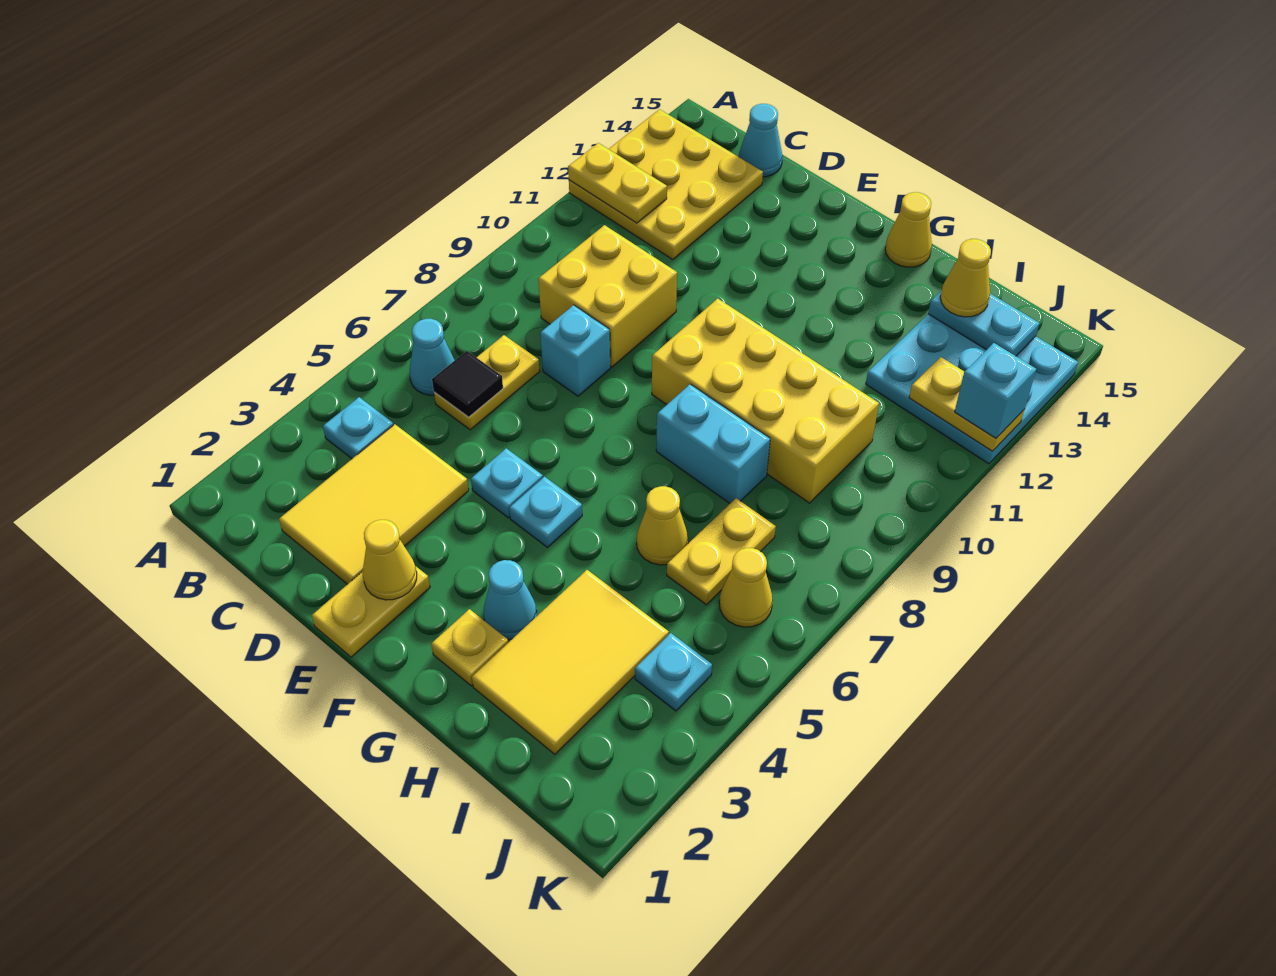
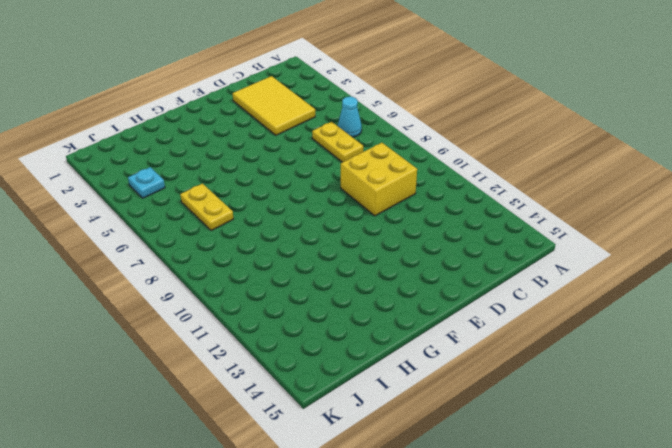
none -> yellow plate A12:C14 level 1
none -> cyan plate B4 level 1
none -> cyan cone C15 level 1

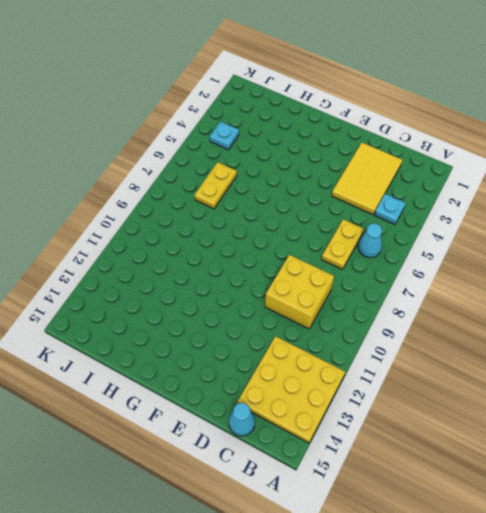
none -> cyan brick D8 level 1
none -> yellow plate E1:E2 level 1
none -> cyan plate E5 level 1

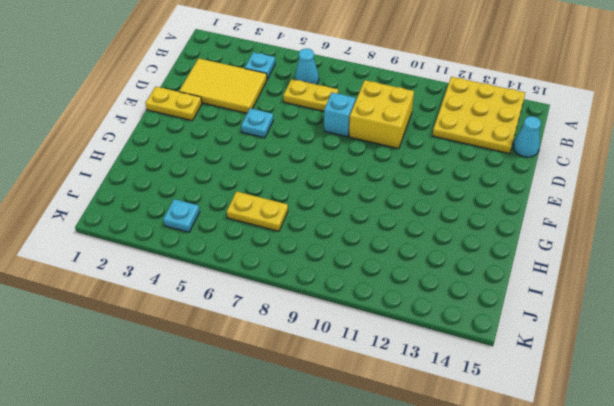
none -> cyan plate F5 level 1
none -> yellow brick F9:I10 level 1
none -> yellow plate G2 level 1

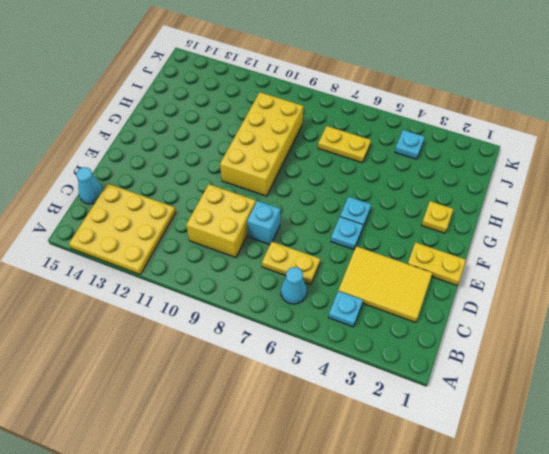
none -> cyan cone G3 level 1
none -> cyan brick G8:H8 level 1
none -> yellow cone G15 level 1

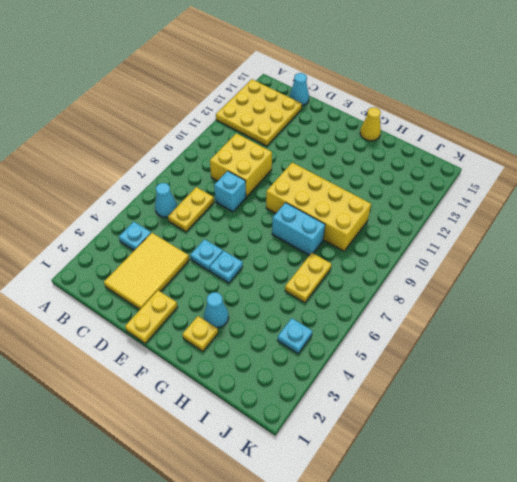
none -> yellow tile H2:I4 level 1
none -> yellow cone H6 level 1
none -> cyan plate I12:K14 level 1

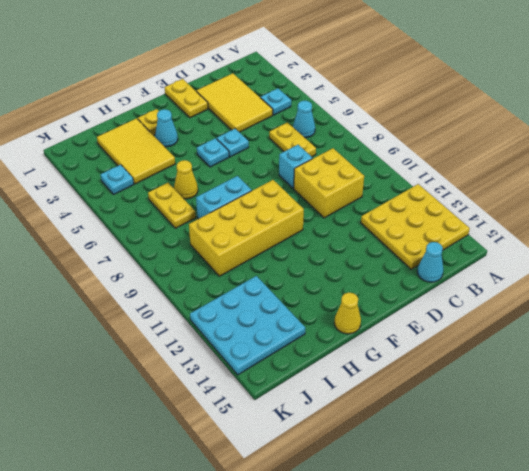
none -> yellow cone J6 level 1
none -> yellow plate A12:B12 level 2
none -> black tile C6 level 2

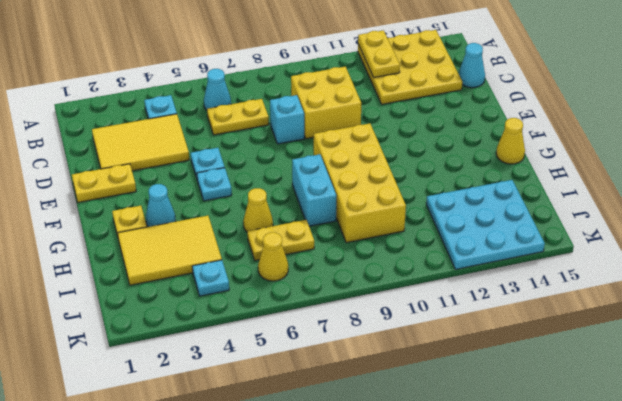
none -> black tile C6 level 2
none -> yellow cone E2 level 2
none -> cyan plate I14:J14 level 2

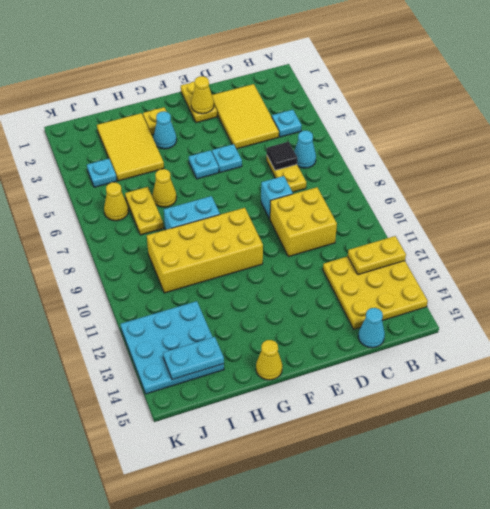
none -> yellow plate J12:K12 level 2
none -> yellow cone I14 level 3
none -> cyan brick K12 level 3

